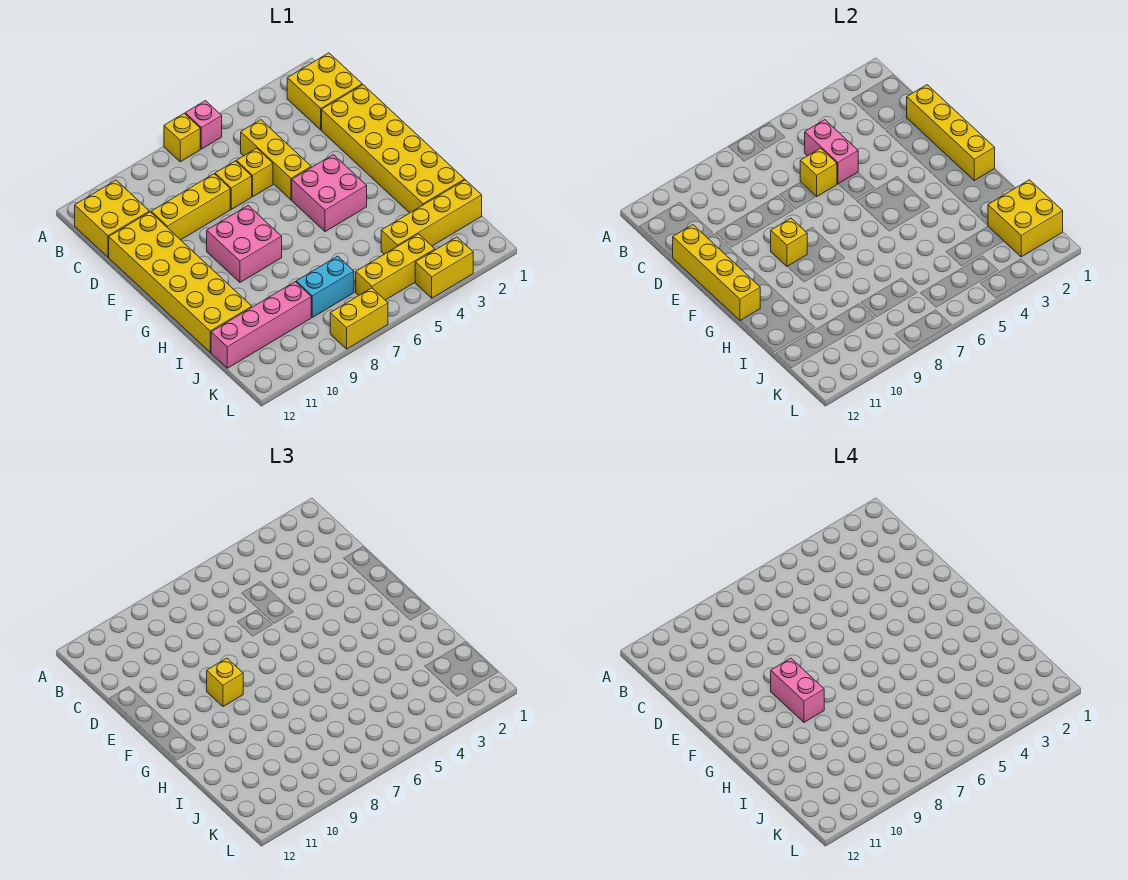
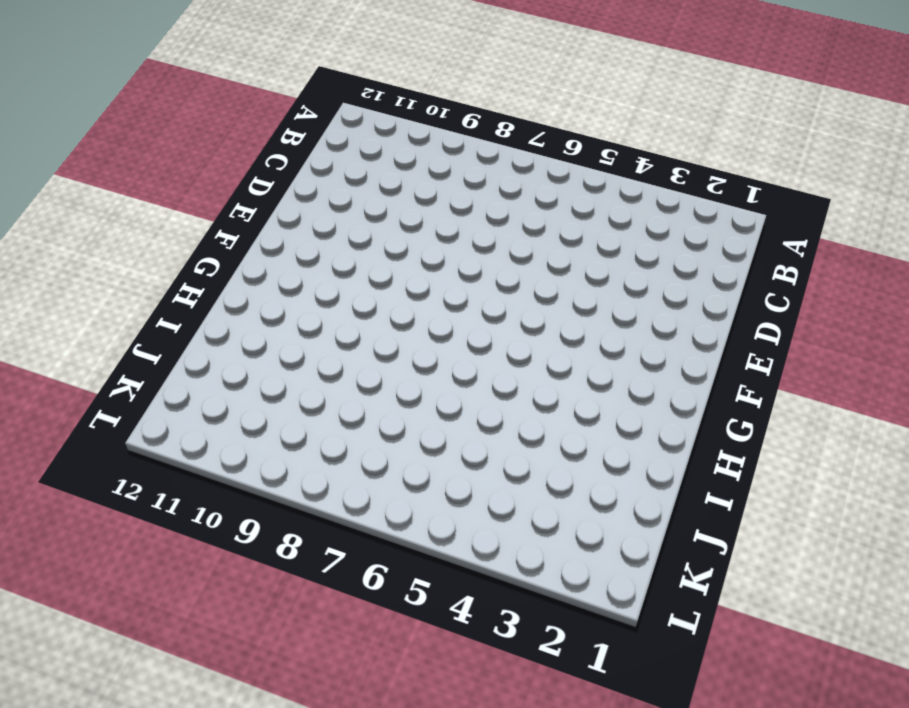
none -> pink brick A6 level 1
none -> yellow brick A7 level 1
none -> yellow brick B1:C2 level 1

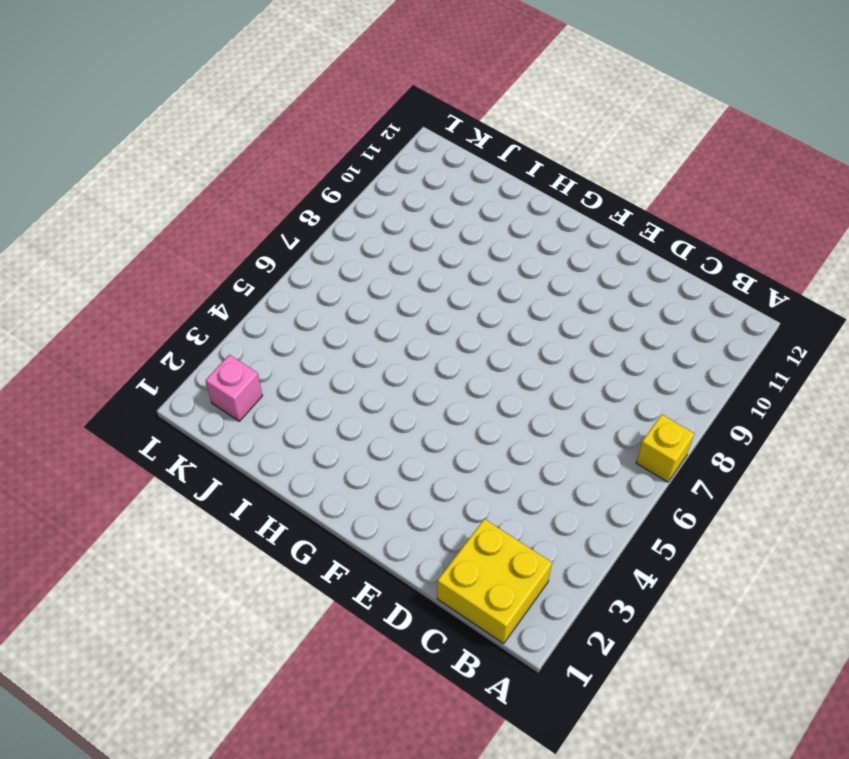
pink brick K2 level 1 -> pink brick A6 level 1
none -> yellow brick B11:C12 level 1
none -> yellow brick C5:E5 level 1
none -> yellow brick D1:I2 level 1

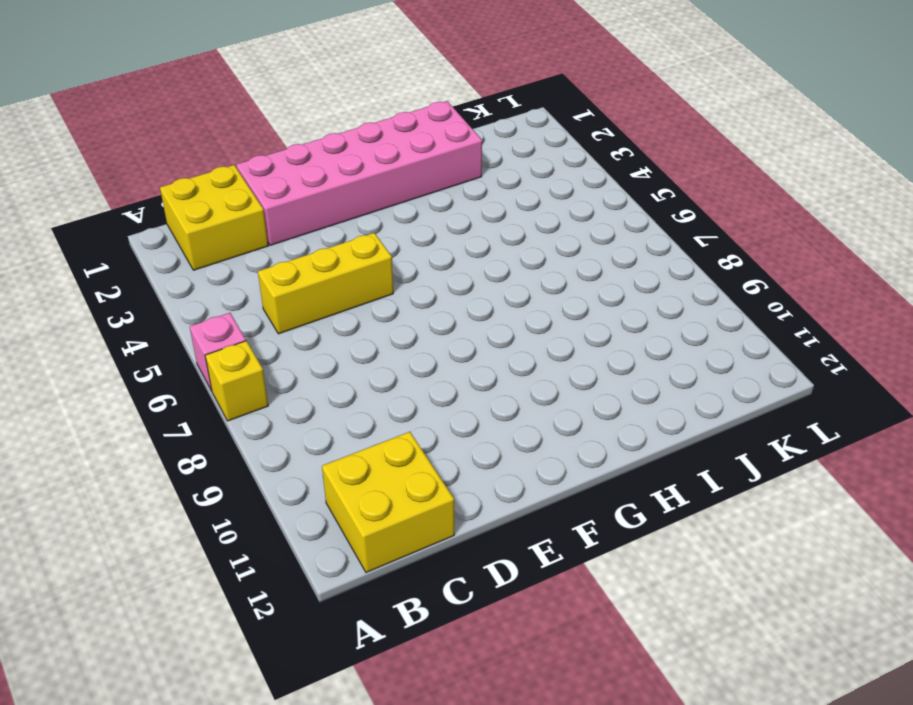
pink brick D1:I2 level 1 -> yellow brick D1:I2 level 1
none -> yellow brick D6 level 1
none -> yellow brick D7 level 1
none -> yellow brick D8:D10 level 1

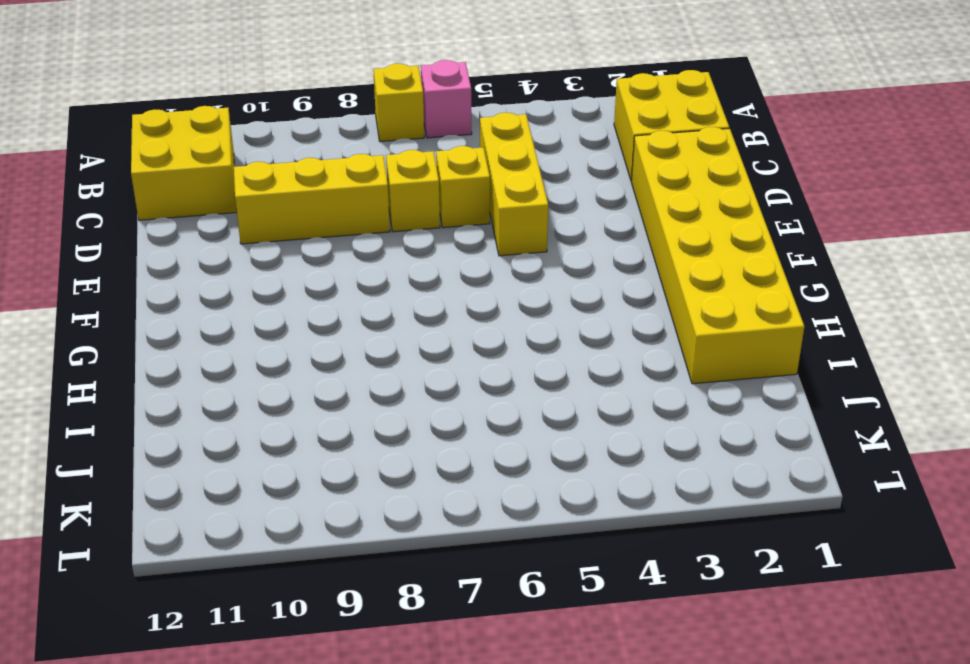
none -> yellow brick D11:I12 level 1
none -> pink brick F4:G5 level 1
none -> pink brick F8:G9 level 1

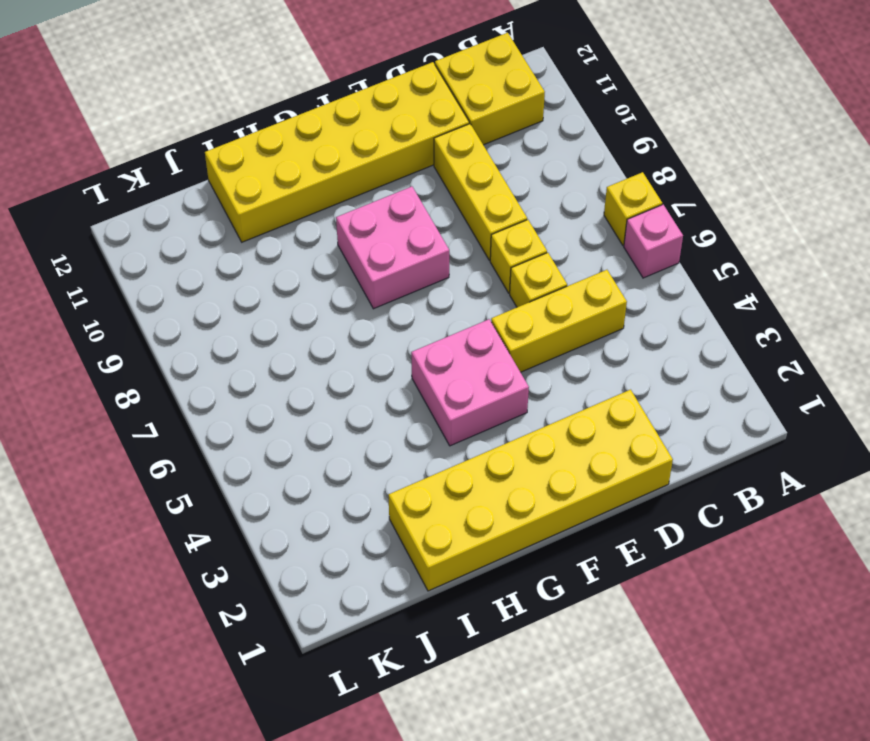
none -> yellow brick B1:C2 level 1
none -> yellow brick J1:J4 level 1
none -> cyan brick J7:J8 level 1

